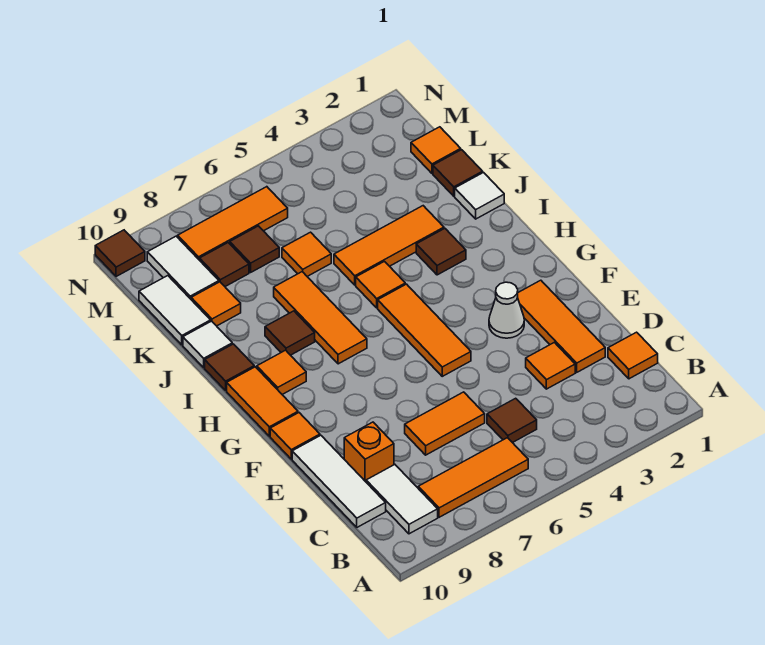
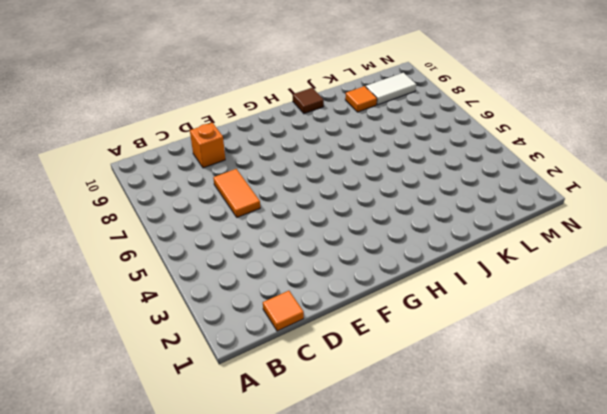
none -> orange tile B6:B8 level 1
none -> white tile B9:C9 level 1
none -> brown tile C5 level 1
none -> white tile C10:E10 level 1

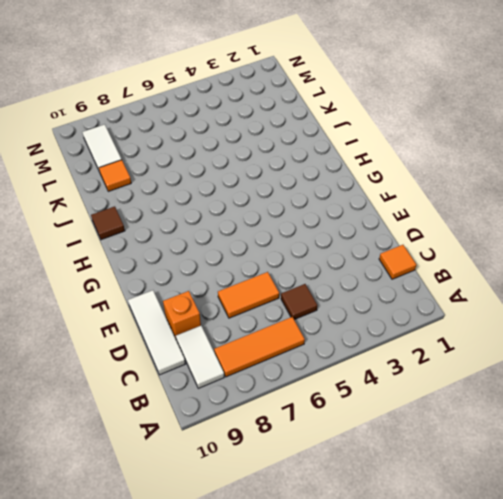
none -> orange tile D2:F2 level 1
none -> orange tile D3 level 1
none -> white cone F3 level 1
none -> orange tile F5:H5 level 1

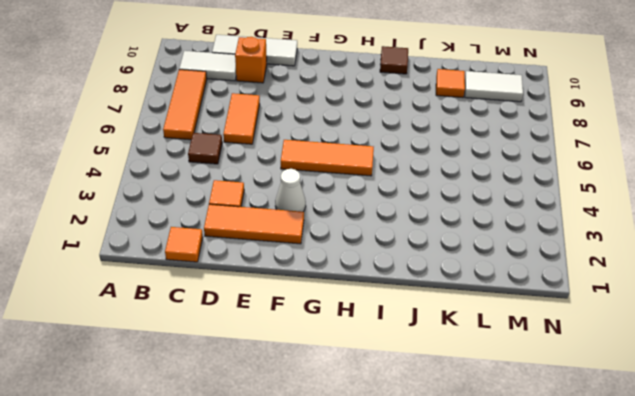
none -> orange tile F10 level 1
none -> orange tile G10:H10 level 1
none -> orange tile H7:J7 level 1
none -> orange tile H9 level 1

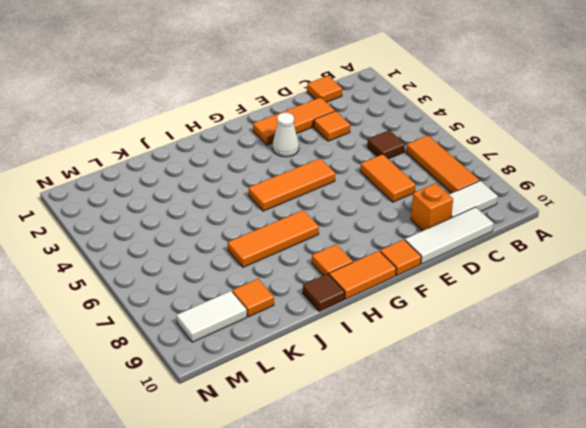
none -> brown tile I3 level 1
none -> orange tile I5 level 1
none -> brown tile I8 level 1
none -> white tile J1 level 1

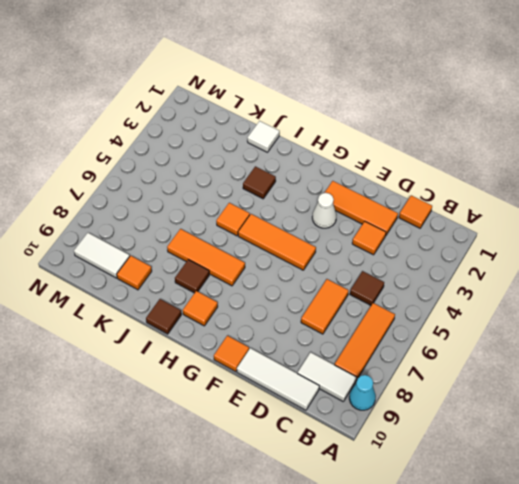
cyan cone A9 level 1 -> none
none -> orange brick D9 level 1
none -> orange tile G10:H10 level 1
none -> orange tile J3:J5 level 1
none -> white tile J10 level 1

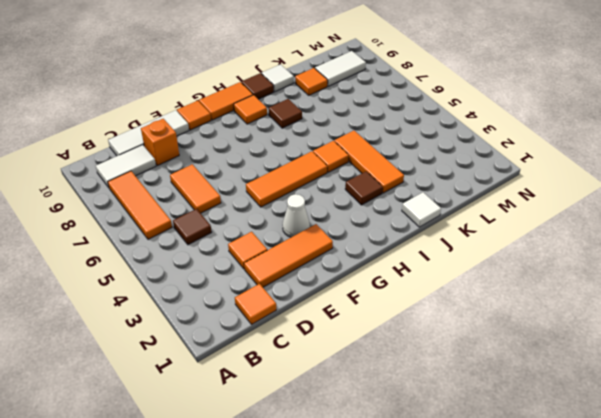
none -> orange tile H7:J7 level 1
none -> brown tile K1 level 1
none -> orange tile K6 level 1
none -> white tile K10:L10 level 1

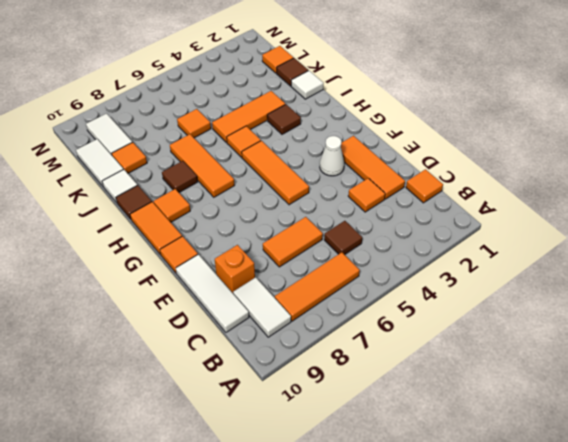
none -> brown tile L7 level 1
none -> brown tile L8 level 1
none -> orange tile M6:M8 level 1
none -> brown tile N10 level 1

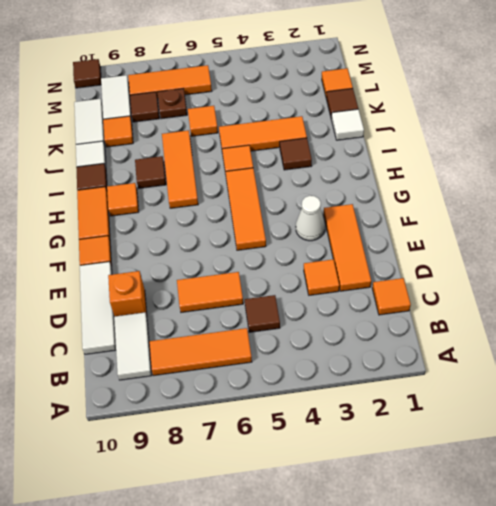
brown plate L7 level 1 -> brown tile L7 level 1

